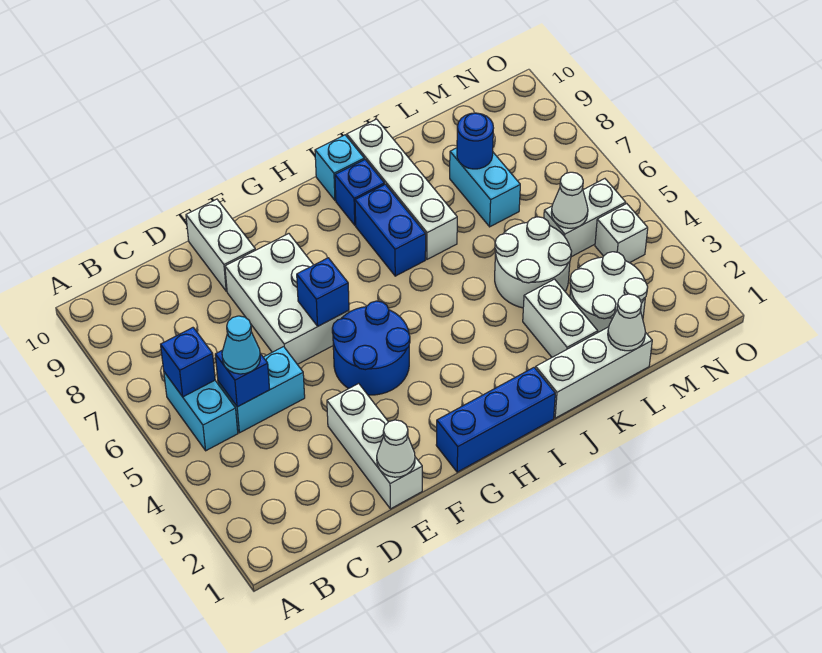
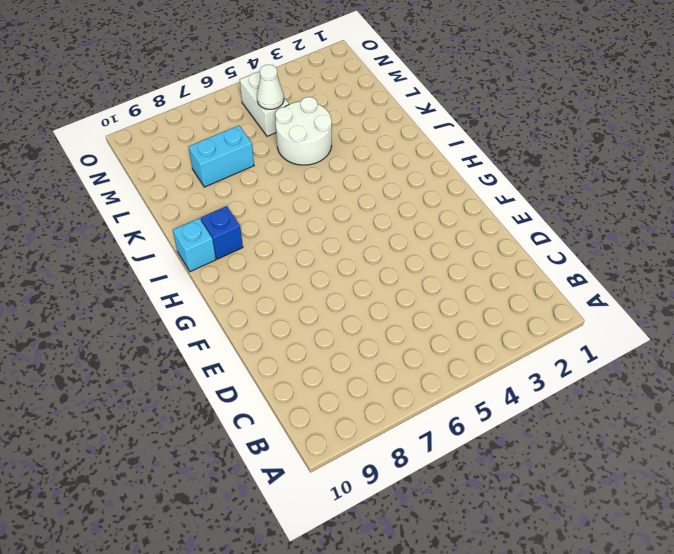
none -> cyan brick B5:B6 level 1
none -> cyan brick C5:D5 level 1
none -> white brick E1:E3 level 1

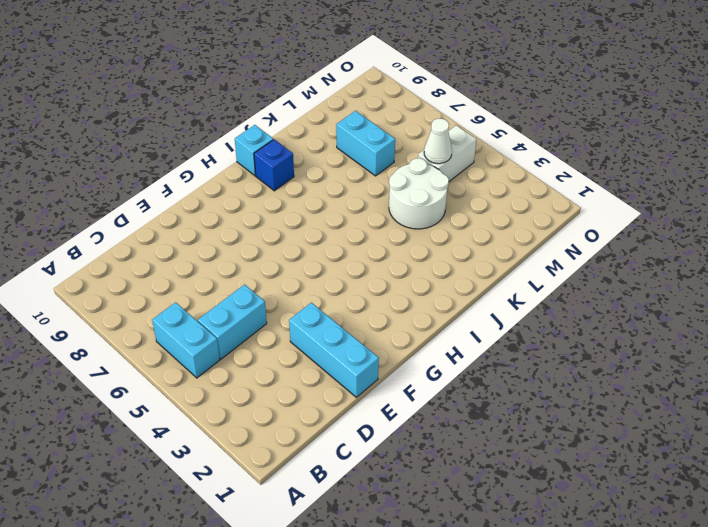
cyan brick E1:E3 level 1 -> white brick E1:E3 level 1
none -> white brick E6:F8 level 1
none -> white brick E9:E10 level 1
none -> blue round brick F4:G5 level 1

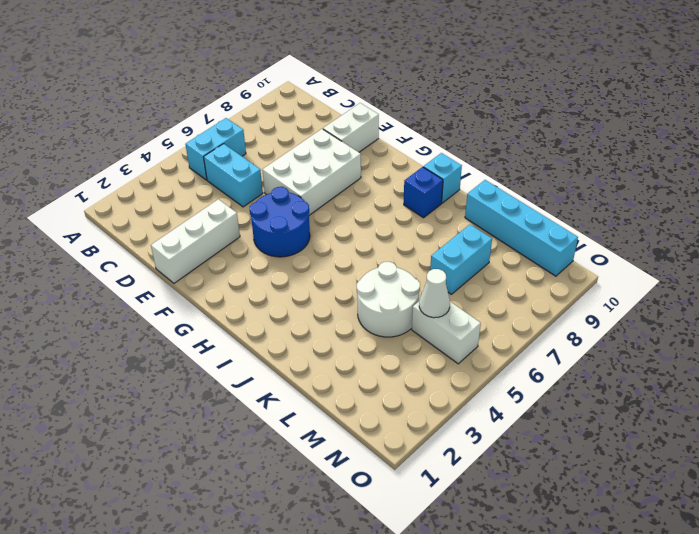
cyan brick K10:N10 level 1 -> none
none -> blue brick G1:I1 level 1
none -> blue brick I7:I8 level 1
none -> white brick J1:L1 level 1

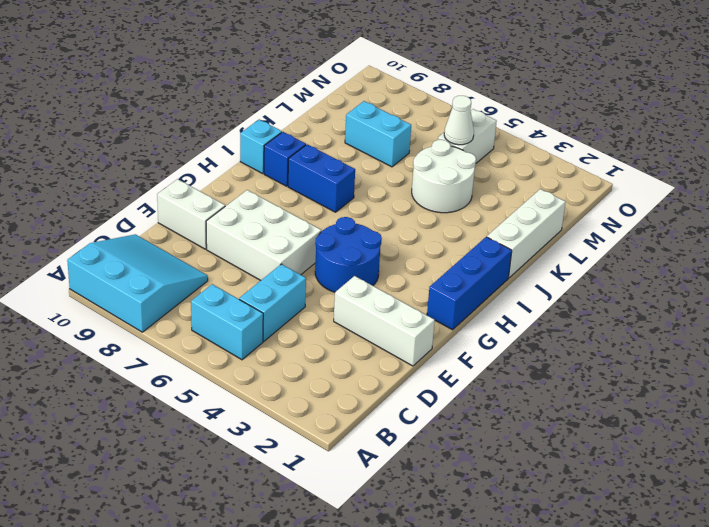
cyan slope A8:C10 level 1 top A -> none
none -> white brick J7:J10 level 1
none -> white brick K2:K3 level 1
none -> white round brick L2:M3 level 1

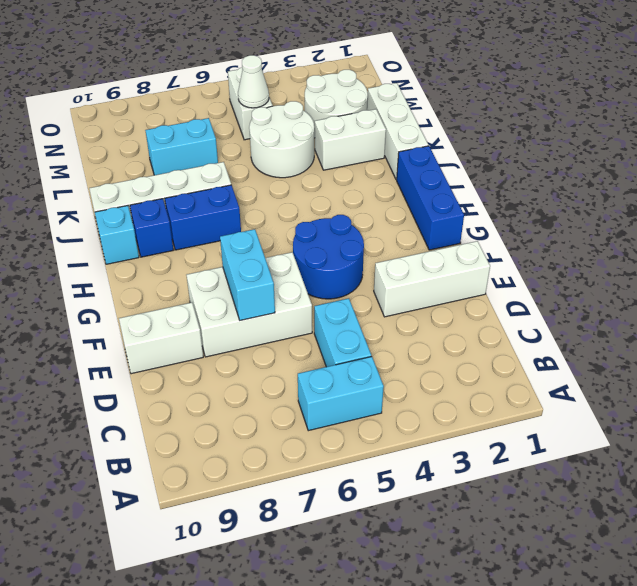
cyan brick E7:F7 level 2 -> none
none -> white brick N4 level 1
none -> blue brick B6 level 2
none -> blue brick C5 level 2

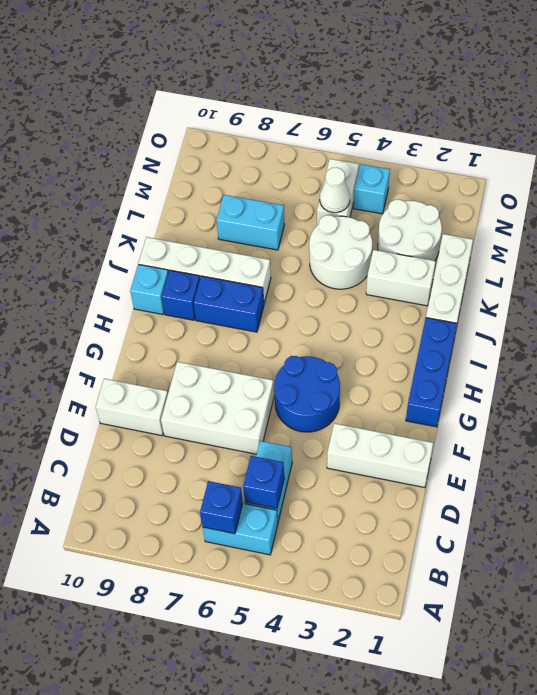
cyan brick N4 level 1 -> white brick N4 level 1
none -> white cone E1 level 2
none -> blue brick F6 level 2
none -> white cone L1 level 2

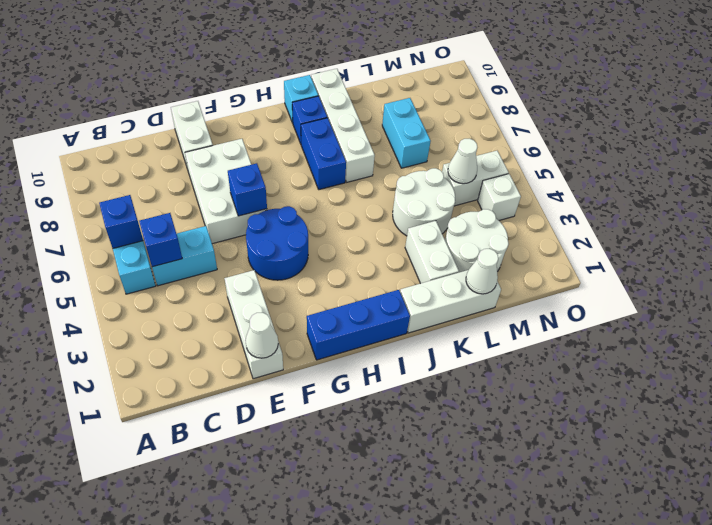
none -> blue round brick L8 level 2
none -> cyan cone C5 level 3

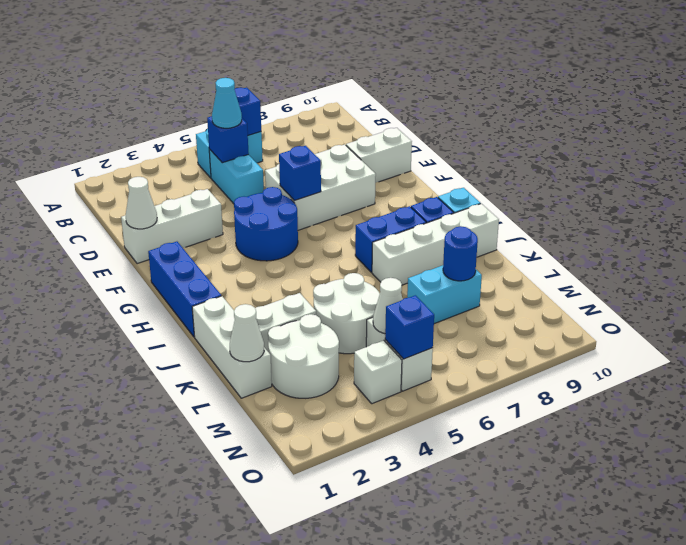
blue brick N5 level 2 -> none

